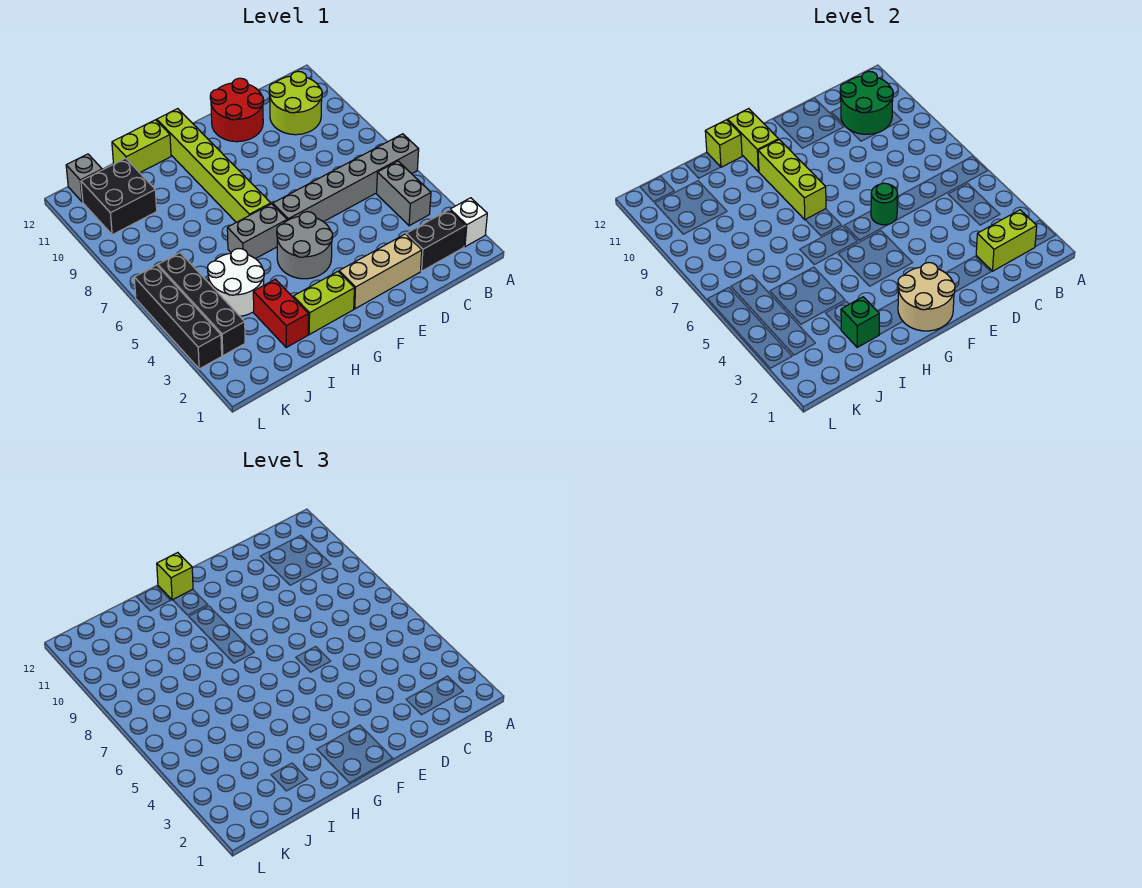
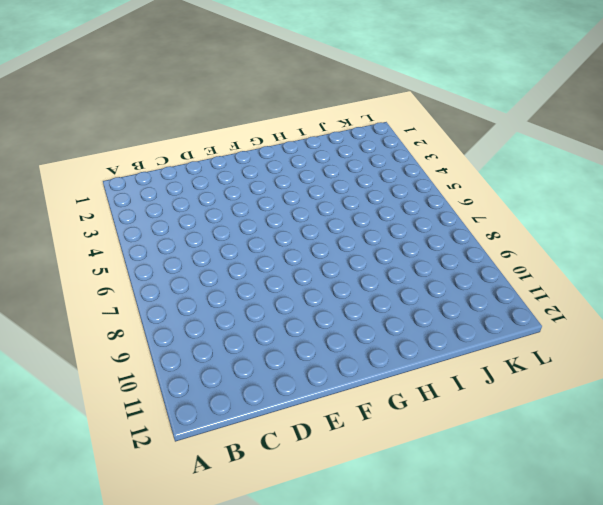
none -> white brick A2 level 1
none -> grey brick A6:F6 level 1
none -> black brick B2:C2 level 1

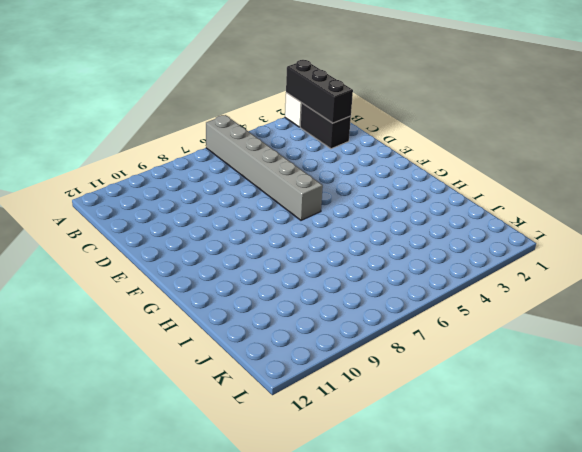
black brick A2:C2 level 2 -> lime brick B2:C2 level 2
none -> grey brick B4:B5 level 1
none -> lime round brick B10:C11 level 1
none -> tan brick D2:F2 level 1

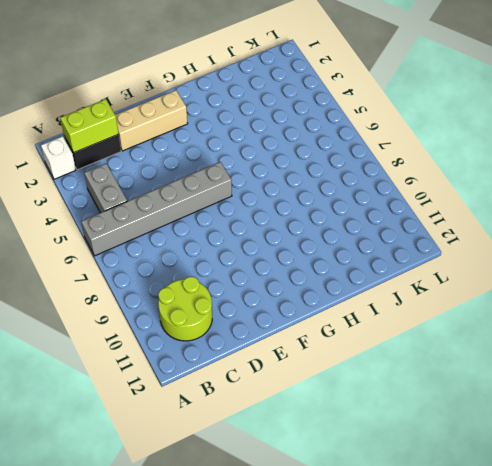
none -> red round brick D11:E12 level 1
none -> grey round brick F4:G5 level 1
none -> lime brick G2:H2 level 1

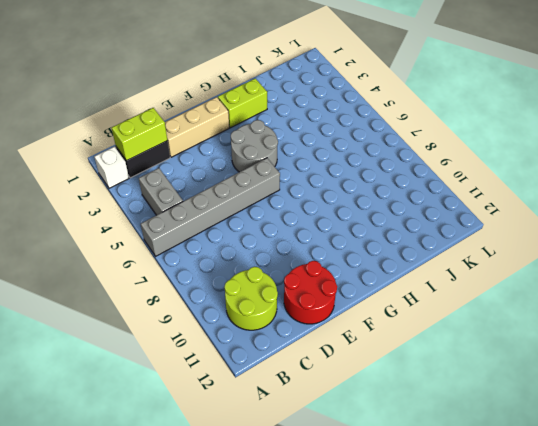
none -> grey brick G6:H6 level 1
none -> lime brick G7:G12 level 1
none -> lime brick H12:I12 level 1

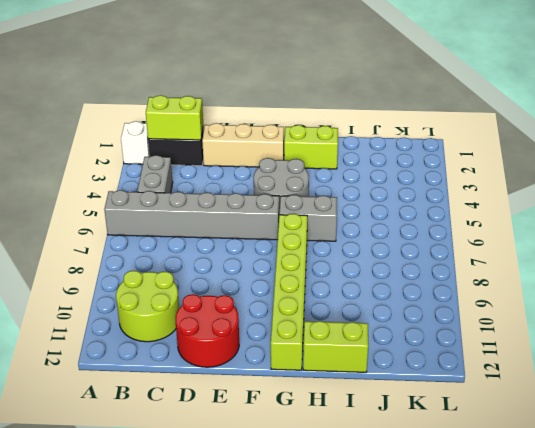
none -> red brick I2:I3 level 1
none -> white round brick I4:J5 level 1
none -> black brick J10:K11 level 1

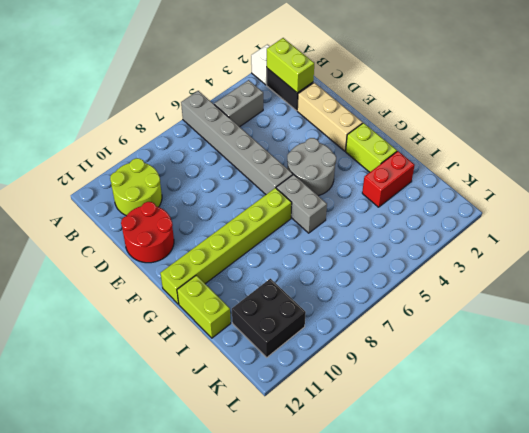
none -> white round brick I4:J5 level 1
none -> black brick K3:K6 level 1
none -> grey brick K12 level 1

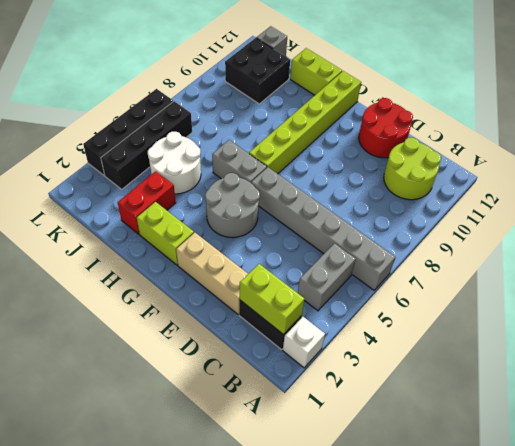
none -> green round brick B10:C11 level 2
none -> green round brick E6 level 2
none -> tan round brick F1:G2 level 2

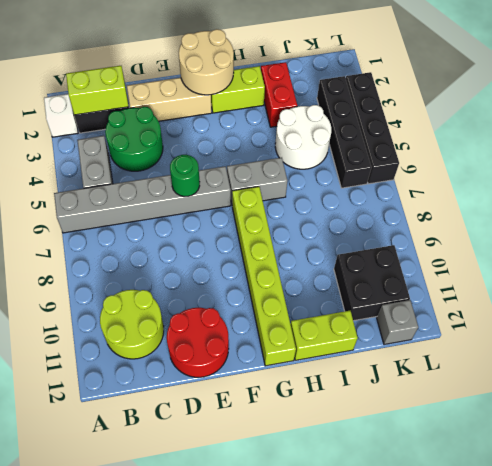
green round brick C3:D4 level 1 -> green round brick B10:C11 level 2
none -> grey round brick F4:G5 level 1
none -> lime brick G8:G10 level 2
none -> lime brick G11:G12 level 2

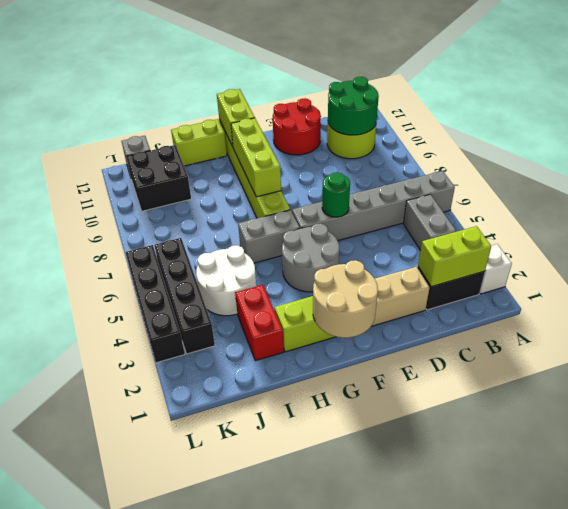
none -> lime brick H12 level 2
none -> green brick I2 level 2
none -> lime brick G12 level 3

